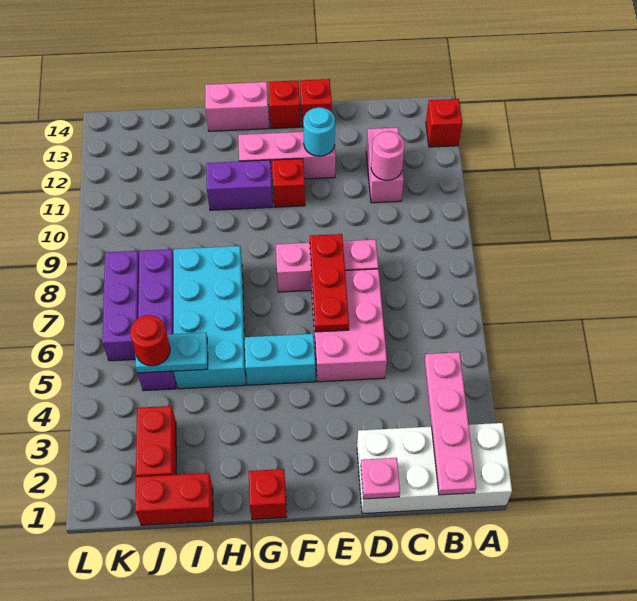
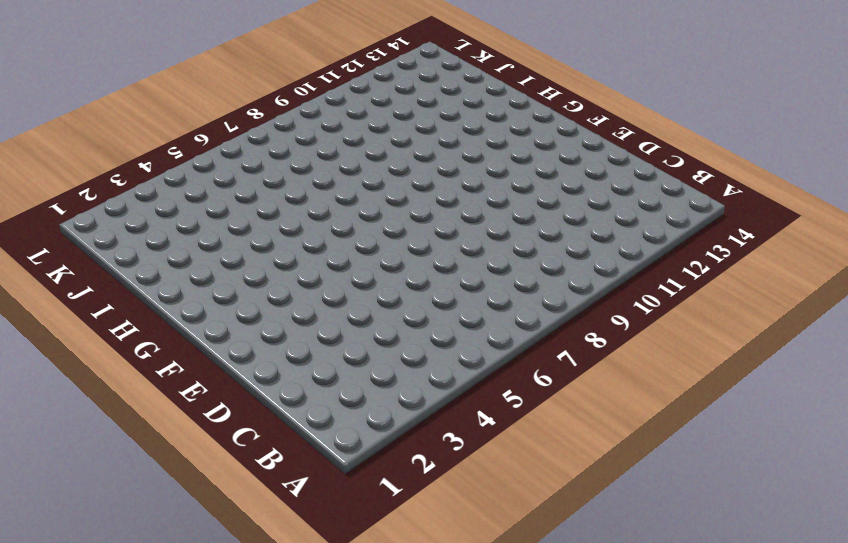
none -> white brick A1:D2 level 1
none -> red brick A13 level 1
none -> pink brick C11:C12 level 1

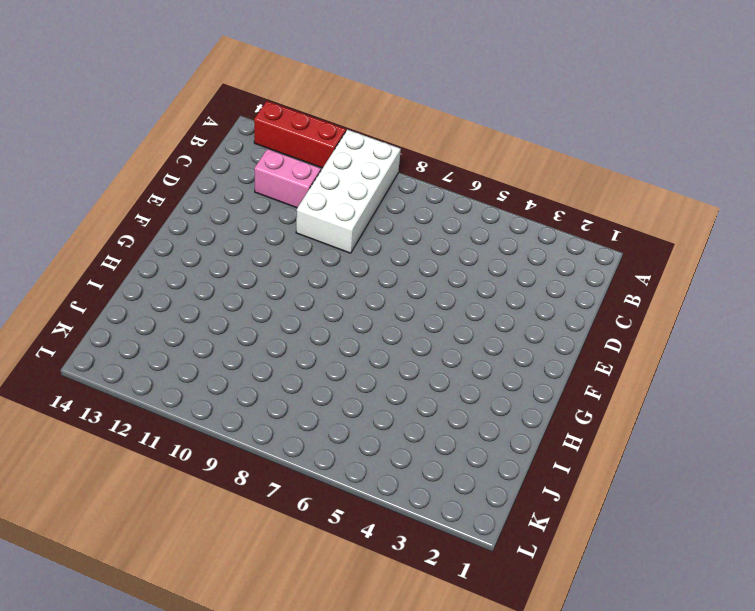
white brick A9:D10 level 1 -> white brick A1:D2 level 1
red brick A11:A13 level 1 -> red brick A13 level 1
none -> pink brick D5:E7 level 1
none -> pink brick D8:F8 level 1
none -> pink brick E12:G12 level 1

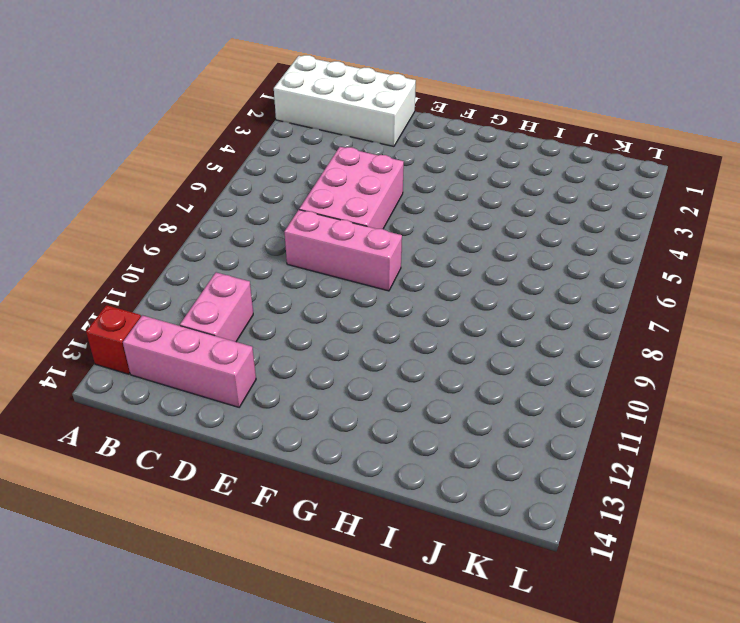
pink brick B13:D13 level 1 -> pink brick E12:G12 level 1
none -> red brick E14 level 1
none -> cyan brick F5:G5 level 1
none -> red brick F11 level 1

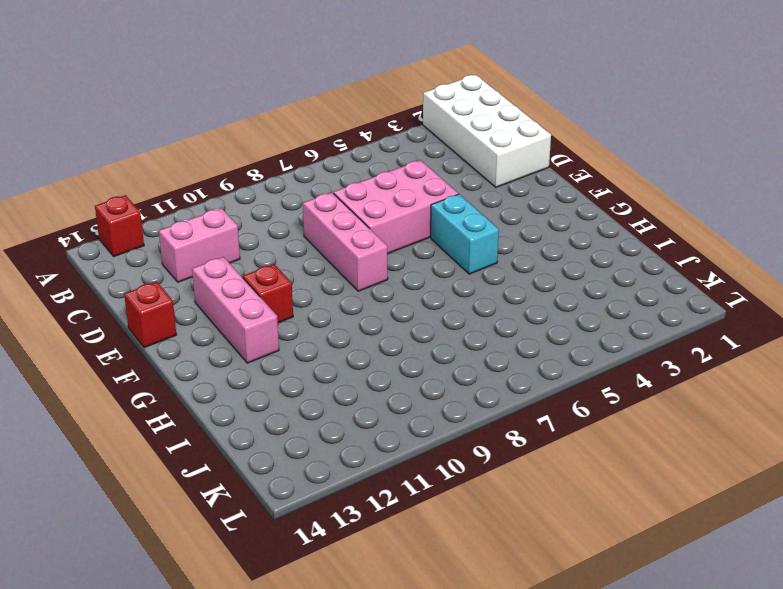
none -> red brick F14 level 1
none -> red brick G1 level 1
none -> purple brick G11:H11 level 1

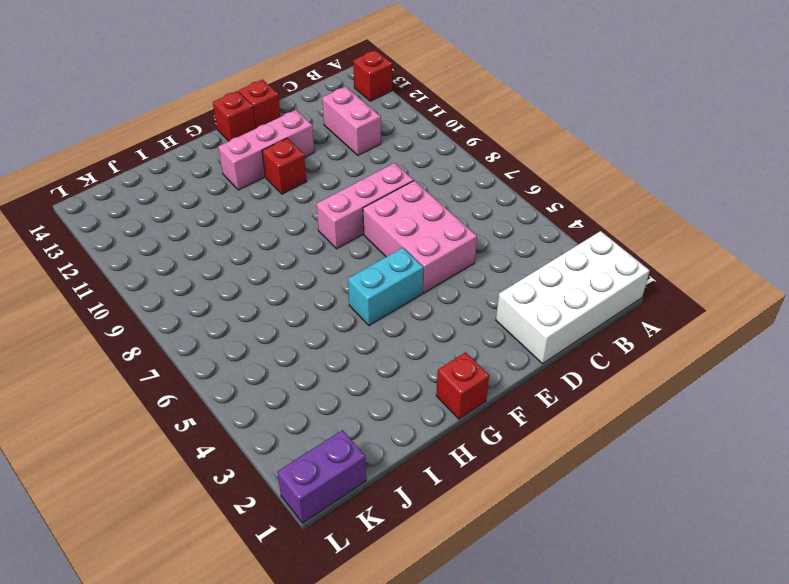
purple brick K1:L1 level 1 -> purple brick G11:H11 level 1
none -> pink brick G14:H14 level 1
none -> cyan brick H5:I8 level 1
none -> red brick I1:J1 level 1

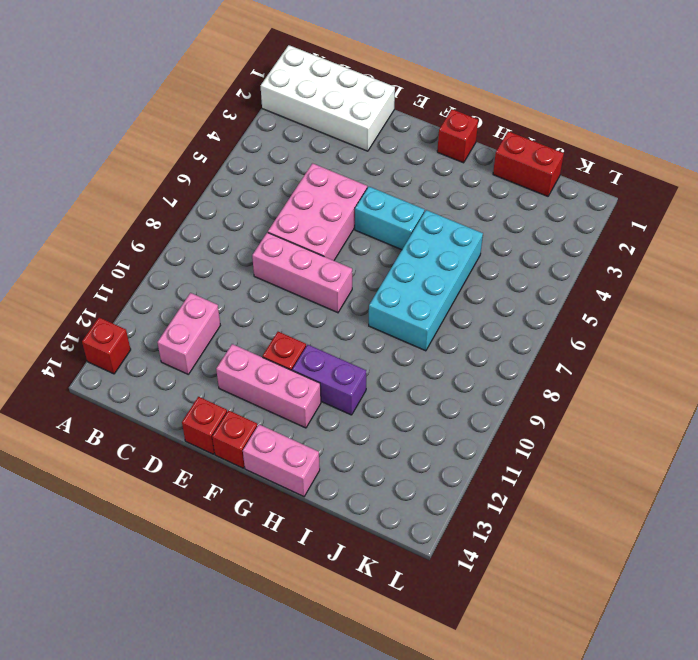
none -> red brick J2:J3 level 1
none -> purple brick J5:J8 level 1
none -> purple brick K6:K8 level 1

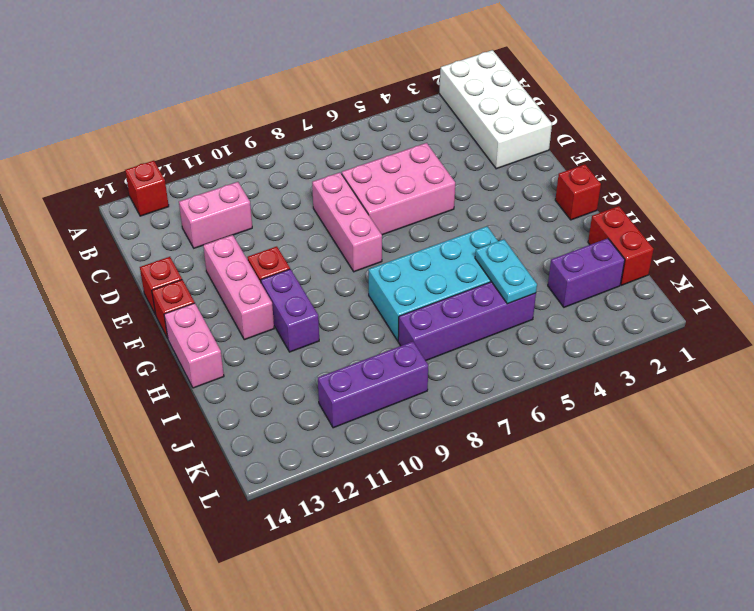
purple brick J2:J3 level 1 -> red brick J2:J3 level 1
purple brick K9:K11 level 1 -> purple brick K6:K8 level 1
none -> cyan brick F5:G5 level 1
none -> pink plate B1:B4 level 2
none -> pink round brick C11 level 2

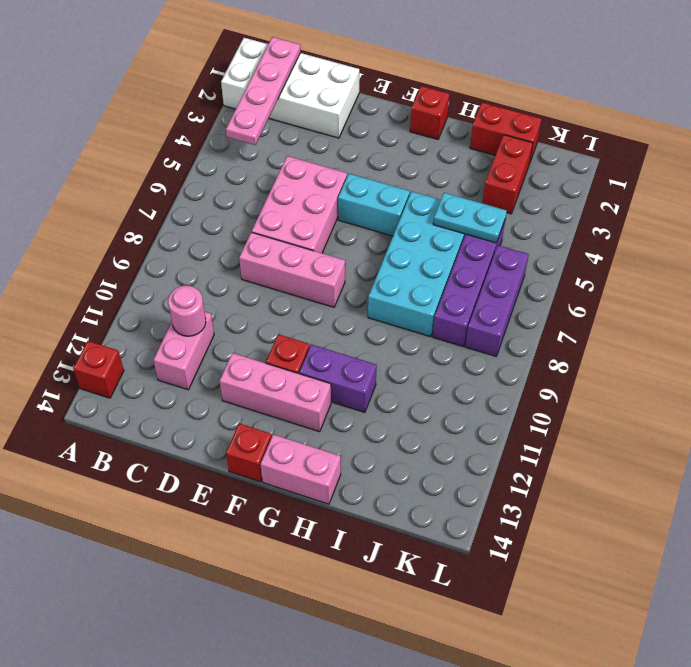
none -> red brick E14 level 1
none -> pink plate D1 level 2
none -> red plate E6:E8 level 2

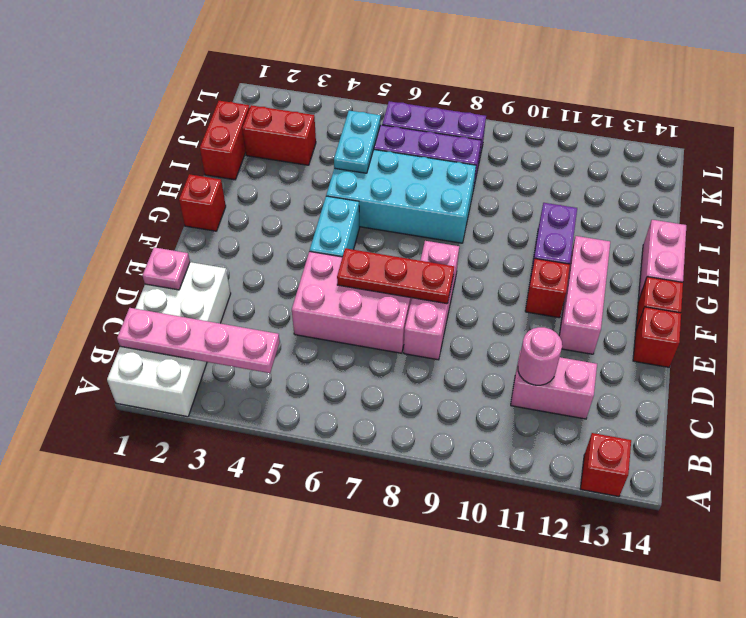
none -> cyan round brick E12 level 2
none -> red round brick J5 level 3

